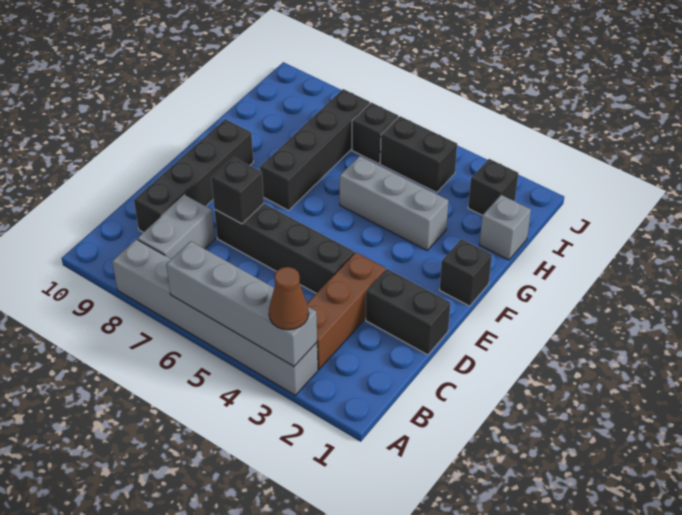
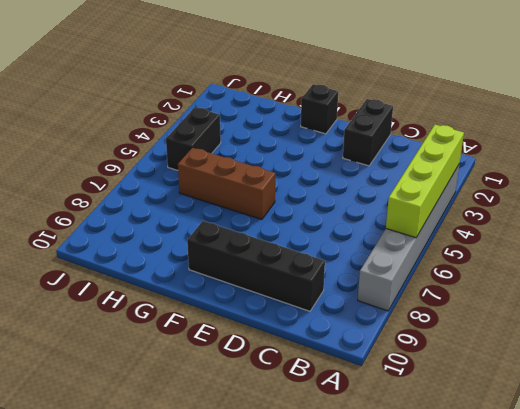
lime brick A3:A6 level 2 -> grey brick A3:A6 level 2
brown brick F6:H6 level 1 -> brown brick B3:D3 level 1
none -> grey brick B8:C8 level 1
none -> black brick D4:D7 level 1
none -> black brick F7:I7 level 1

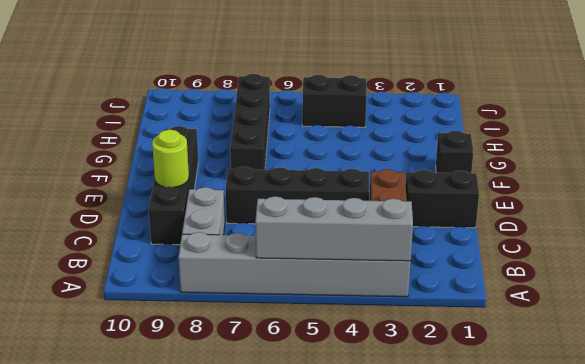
lime round brick D9 level 2 -> none
none -> grey brick G3:G5 level 1
none -> grey brick H1 level 1
none -> black brick I2 level 1

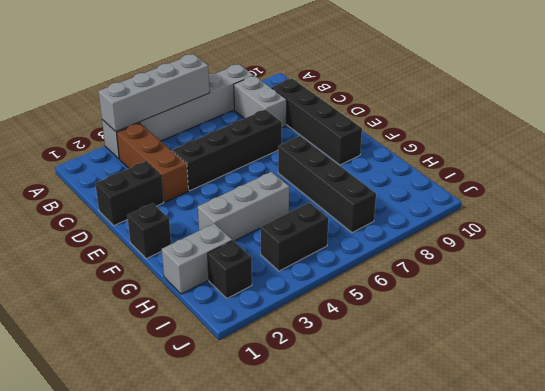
grey brick H1:H2 level 1 -> grey brick H1 level 1
none -> black brick I6 level 1
none -> black brick D7 level 2
none -> brown cone A3 level 3

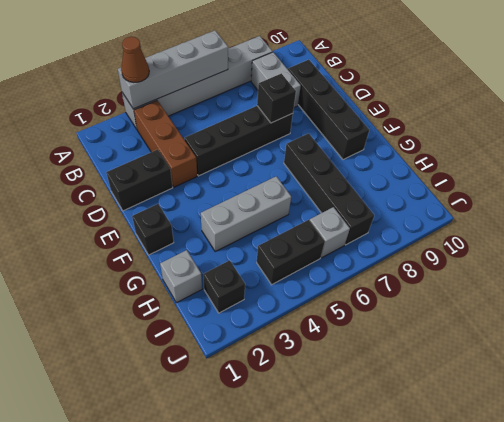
grey brick I6 level 1 -> black brick I6 level 1

